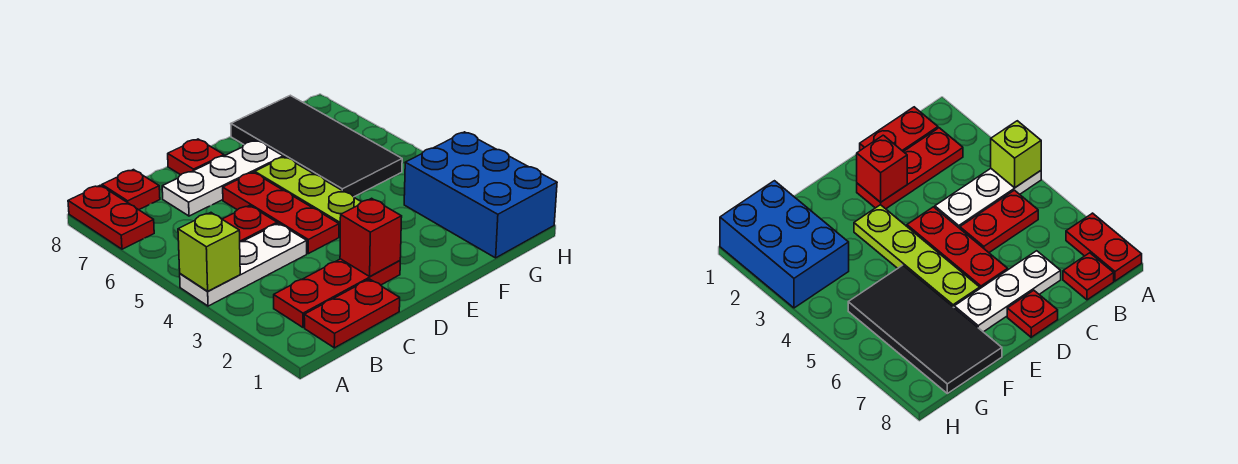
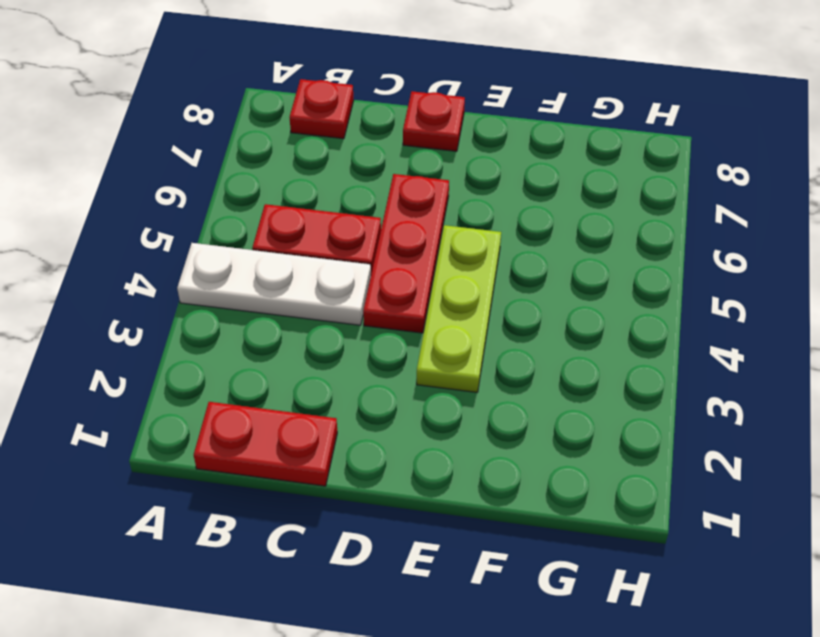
lime plate E3:E5 level 1 -> lime plate E3:E6 level 1
none -> red plate A7:A8 level 1
none -> red plate B2:D2 level 1
none -> white plate C7:E7 level 1

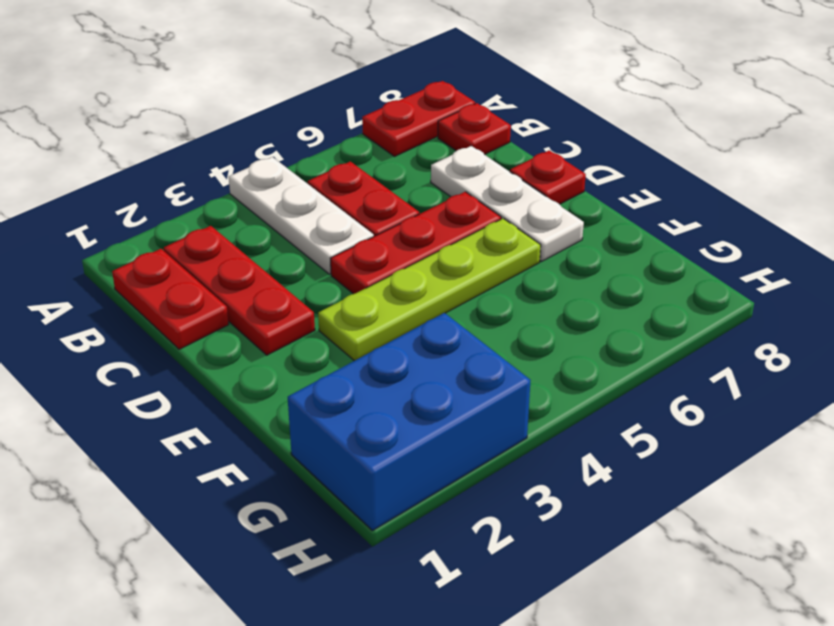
none -> black tile F5:G8 level 1
none -> lime brick A4 level 2
none -> red brick D2 level 2

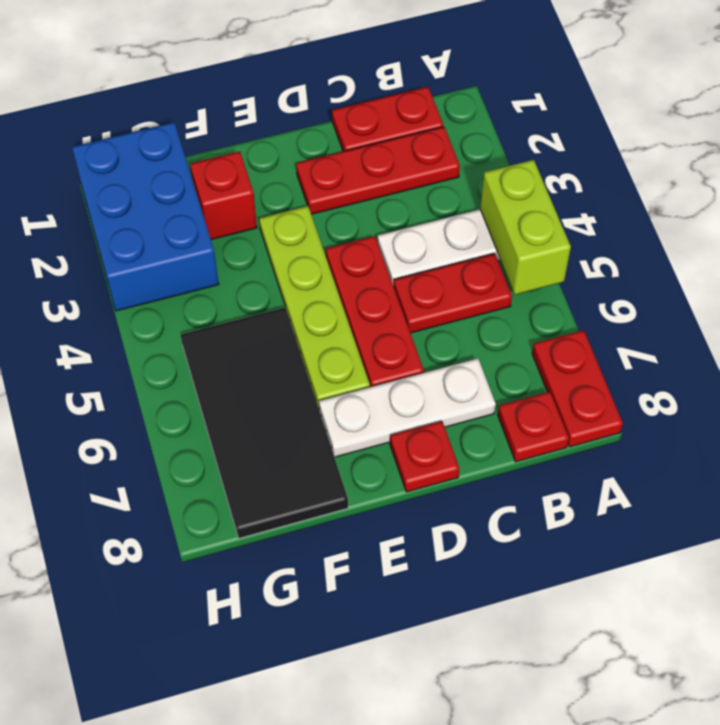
lime brick A4:A5 level 2 -> lime brick A4 level 2
red brick F2 level 1 -> red brick D2 level 2

